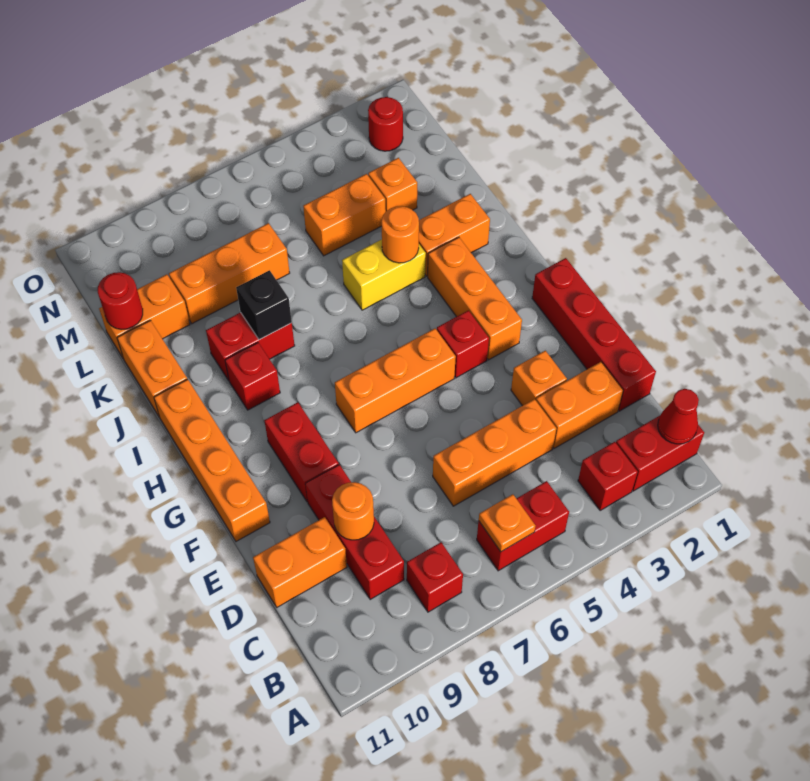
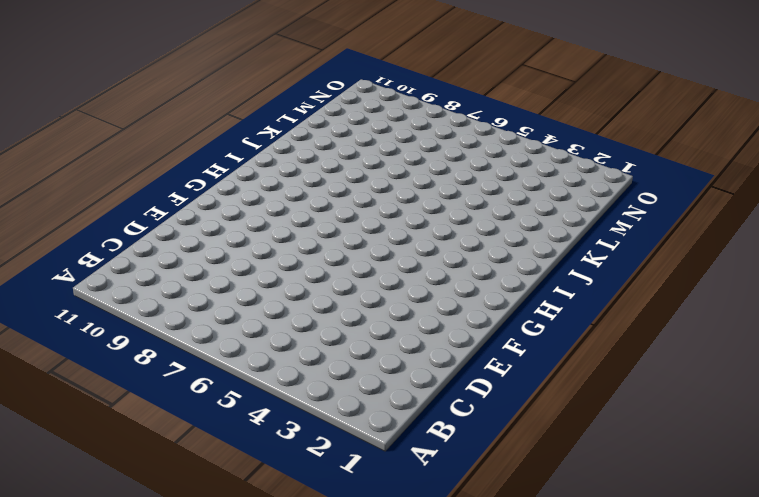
none -> red brick B1:B2 level 1
none -> red brick B3 level 1
none -> red brick B5:B6 level 1
none -> red brick B8 level 1

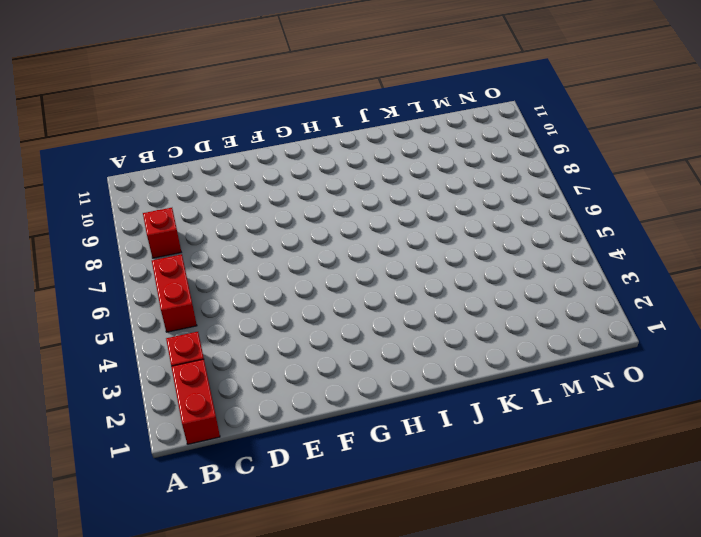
none -> red brick C9:E9 level 1
none -> red brick D1:G1 level 1
none -> orange brick D2:D3 level 1
none -> orange brick D4:D6 level 1

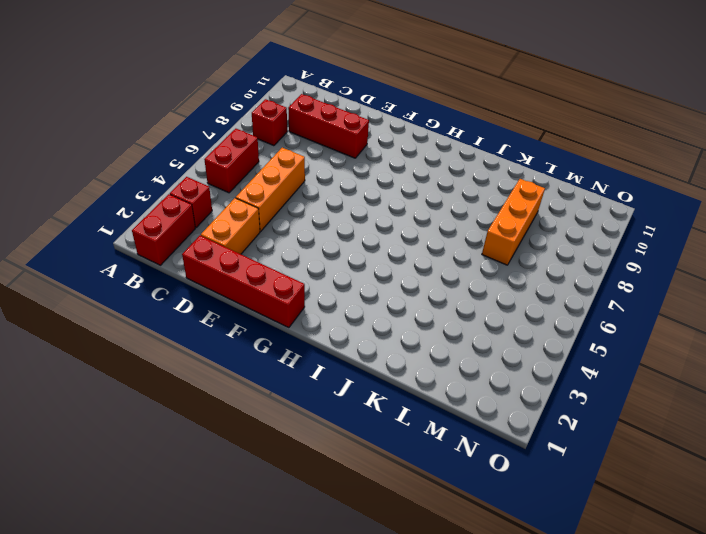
none -> orange brick D10:D11 level 1
none -> orange brick E3 level 1
none -> red brick F9:G9 level 1
none -> orange brick F11:I11 level 1

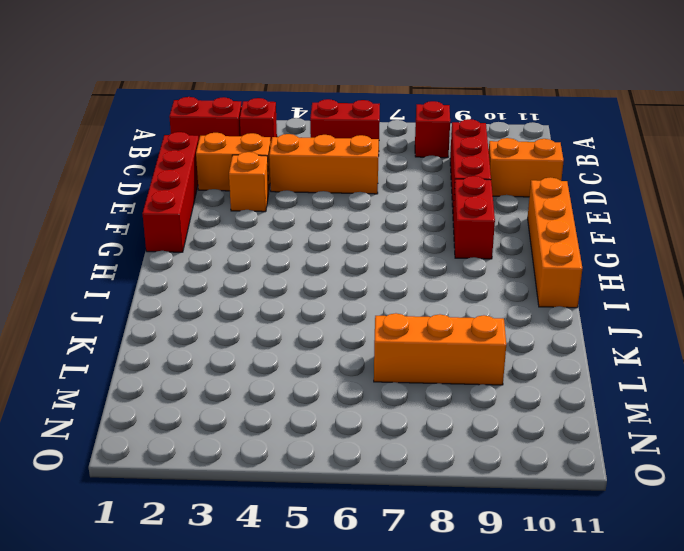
none -> orange brick G3:I3 level 1
none -> red brick G4 level 1
none -> orange brick G5:G7 level 1
none -> red brick I9 level 1

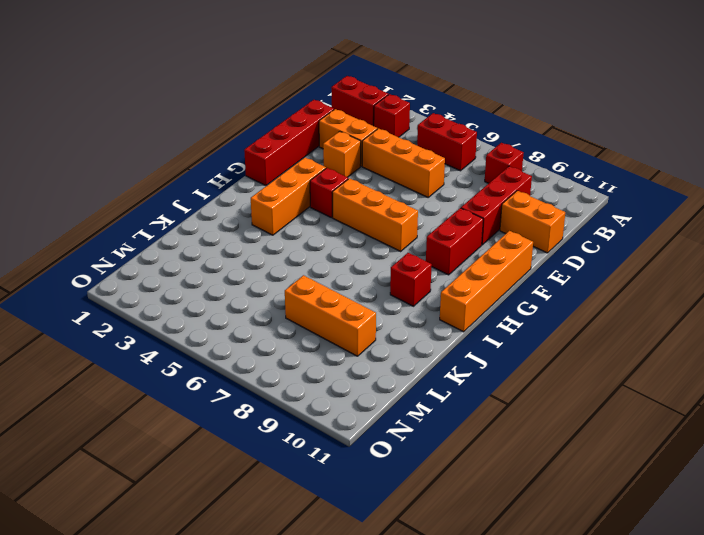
none -> orange brick J2:J3 level 1
none -> yellow brick J4:J5 level 1
none -> red brick J8:J9 level 1
none -> orange brick J11:K11 level 1

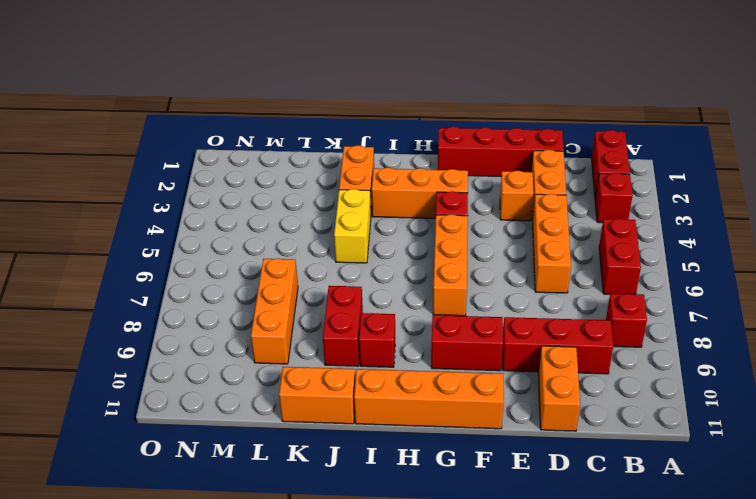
none -> orange brick L3 level 1
none -> orange brick L4:L5 level 1
none -> orange brick L10:L11 level 1
none -> red round brick N2 level 1

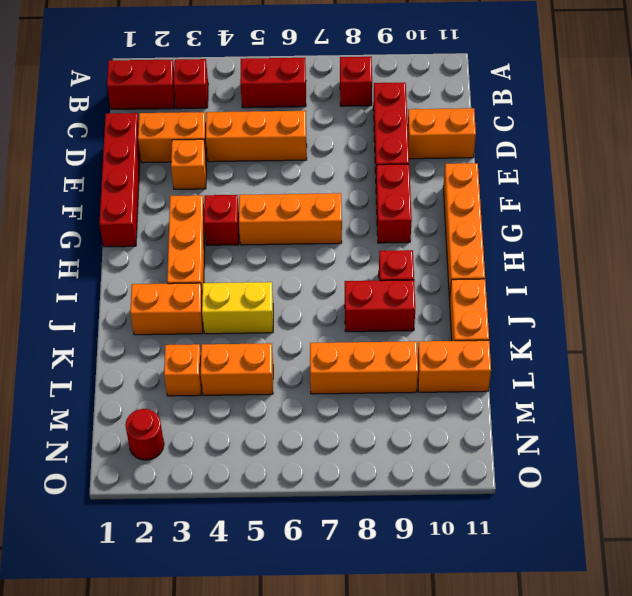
none -> red cone B1 level 2
none -> orange plate B6 level 2
none -> orange round brick D9 level 2
none -> orange round brick J4 level 2

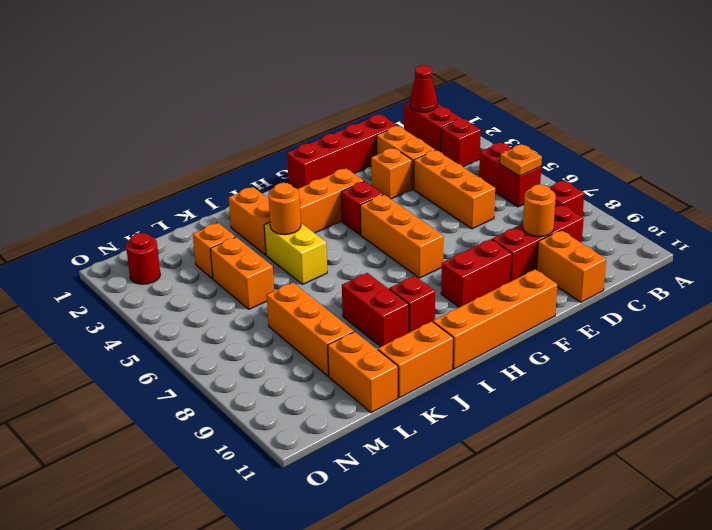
none -> black brick J8 level 2
none -> red round brick L11 level 2

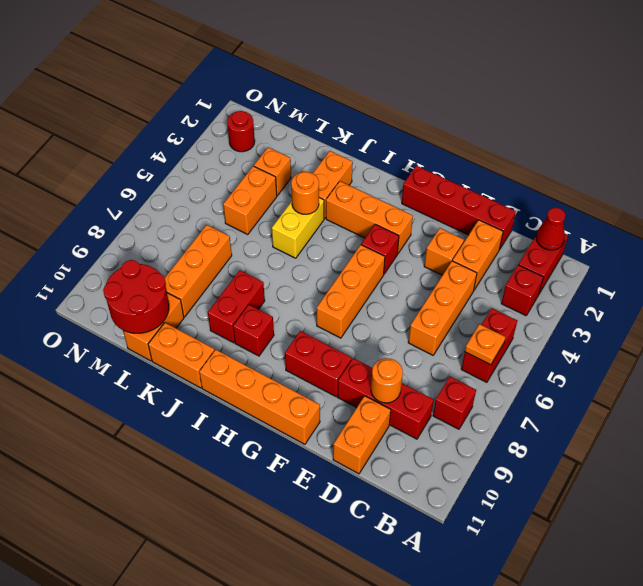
red round brick L10:M11 level 2 -> red round brick L11 level 2
none -> black brick J8 level 2

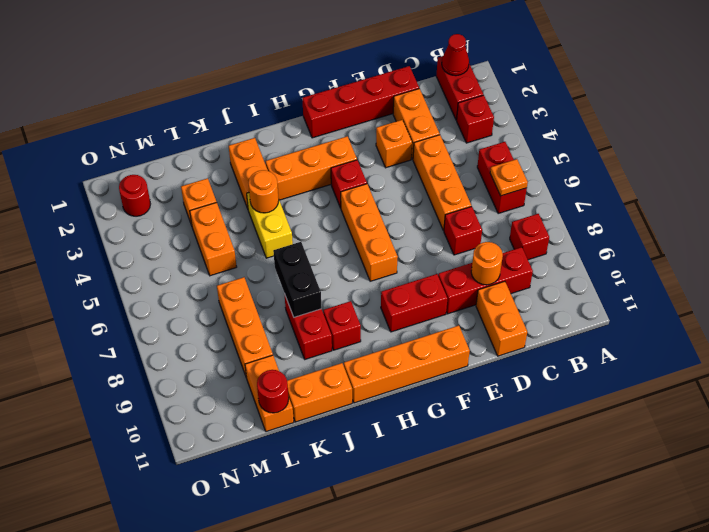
red brick D7 level 1 -> none
black brick J7:J8 level 2 -> black brick J8 level 2

